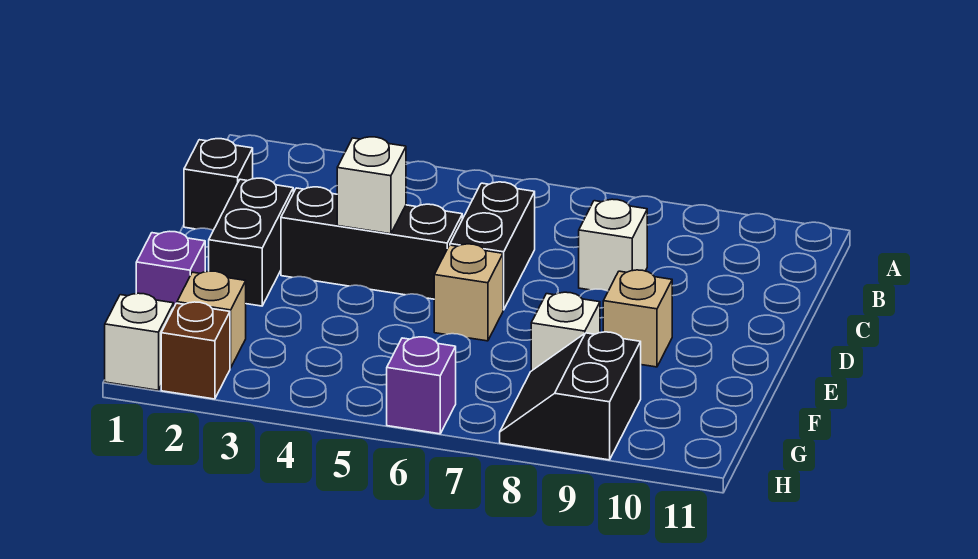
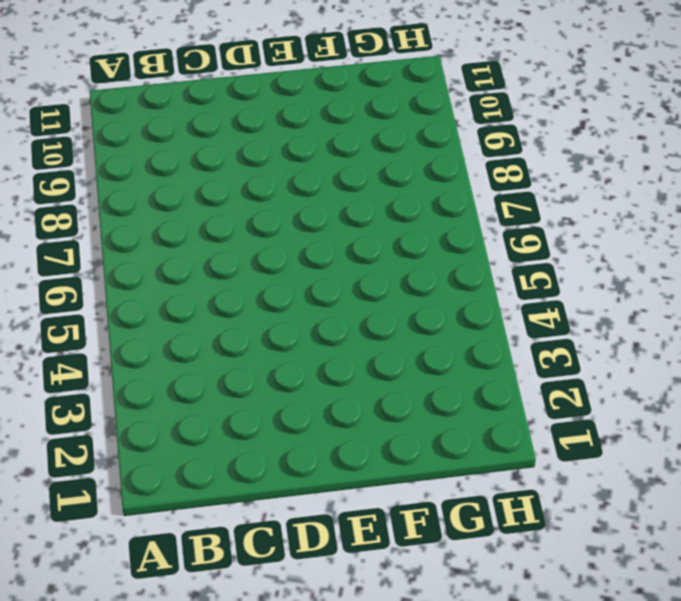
none -> black brick C1 level 1
none -> black brick C6:D6 level 1
none -> white brick C8 level 1

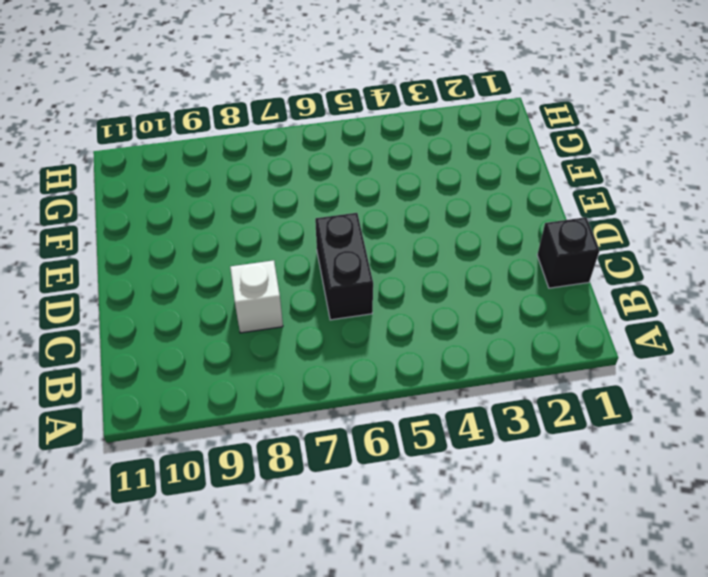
none -> black brick D2:E2 level 1
none -> black brick D3:D5 level 1
none -> tan brick E6 level 1

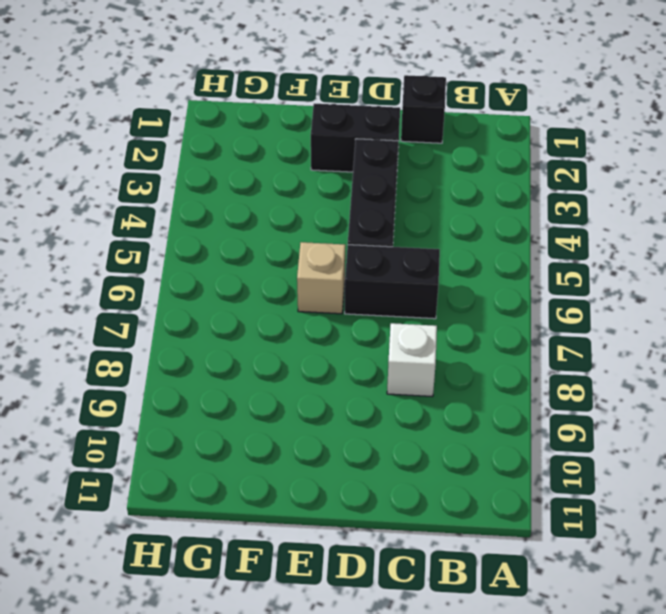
none -> tan brick E9 level 1
none -> purple brick F1 level 1
none -> white brick F8 level 1

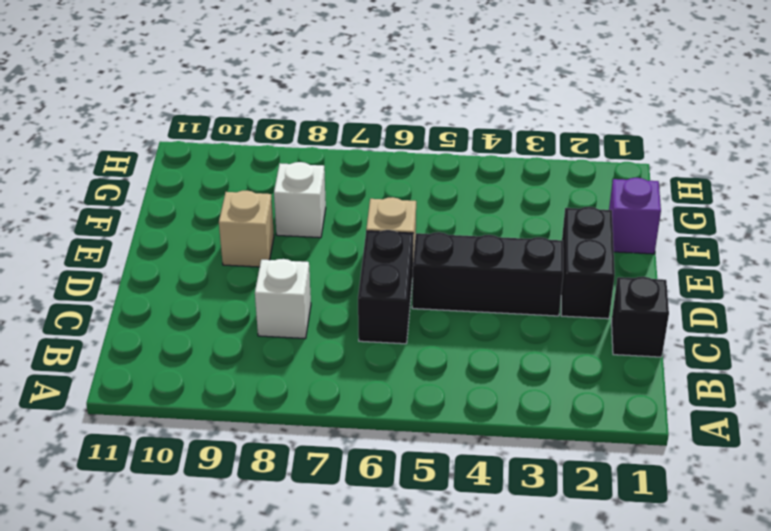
none -> tan brick G2 level 1
none -> black slope G8:H9 level 1 top 9
none -> white brick H1 level 1

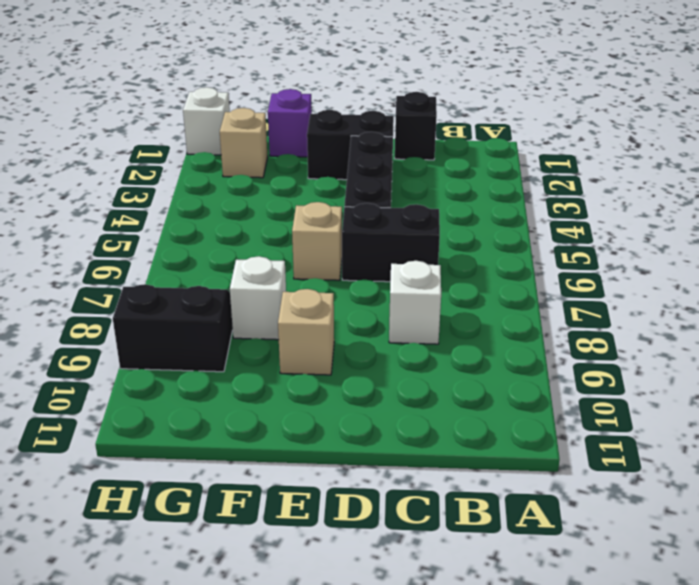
none -> brown brick H2 level 1
none -> purple brick H6 level 1
none -> white brick D4 level 2

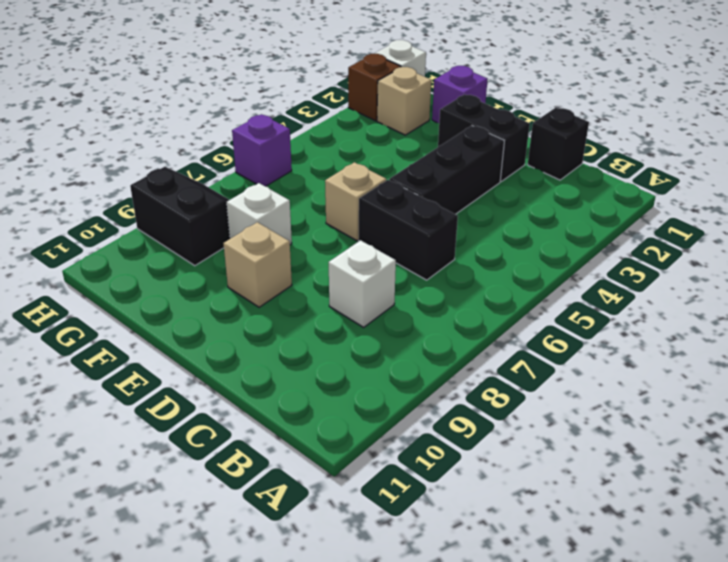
none -> white brick D4 level 2

